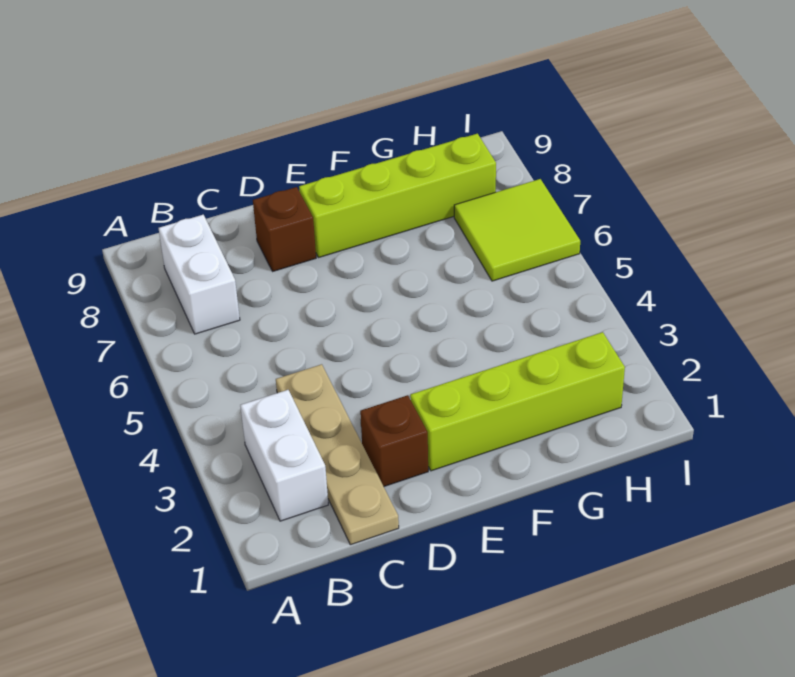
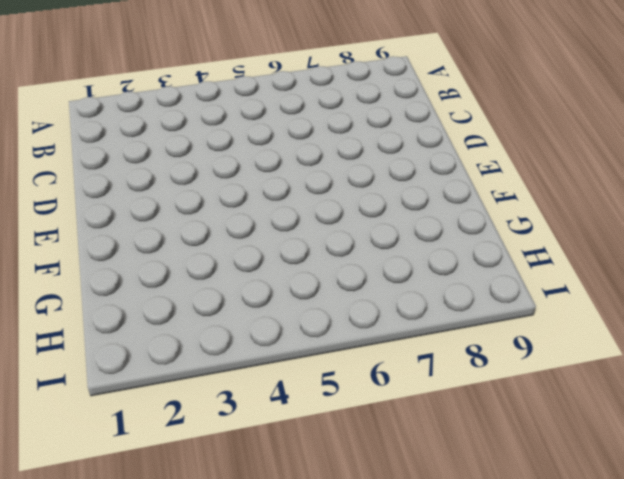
none -> white brick B2:B3 level 1
none -> white brick B7:B8 level 1

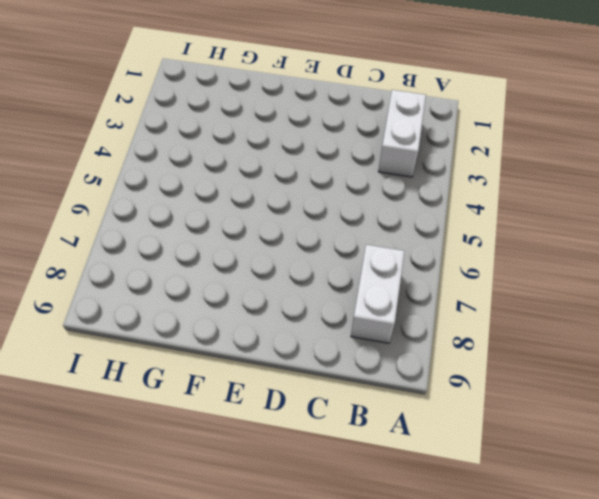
none -> tan plate C1:C4 level 1
none -> brown brick D2 level 1

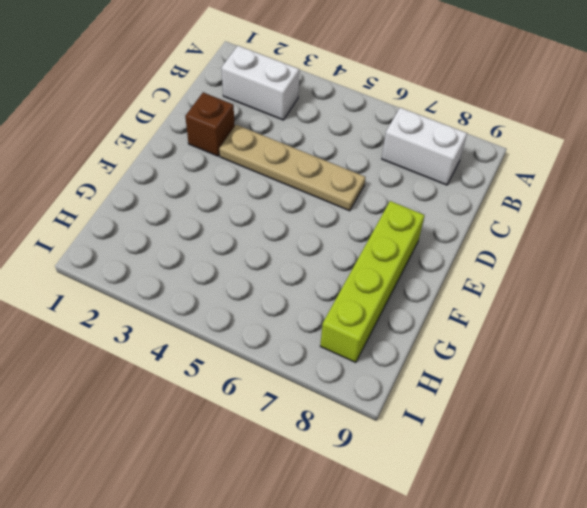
tan plate D3:D6 level 1 -> tan plate C1:C4 level 1
none -> brown brick D8 level 1
none -> lime brick E2:H2 level 1

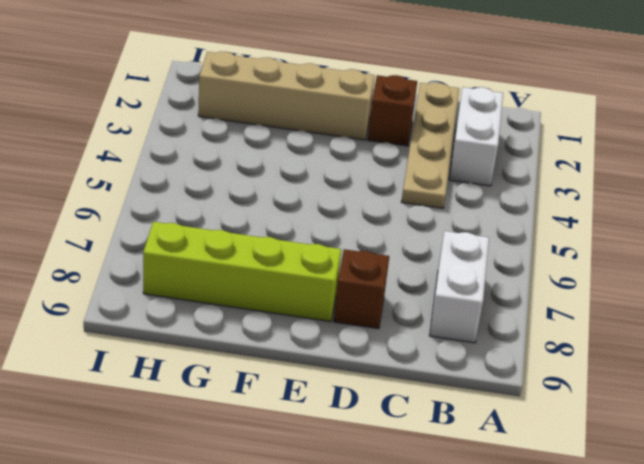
tan brick E2:H2 level 1 -> lime brick E2:H2 level 1
none -> lime tile H6:I7 level 1

